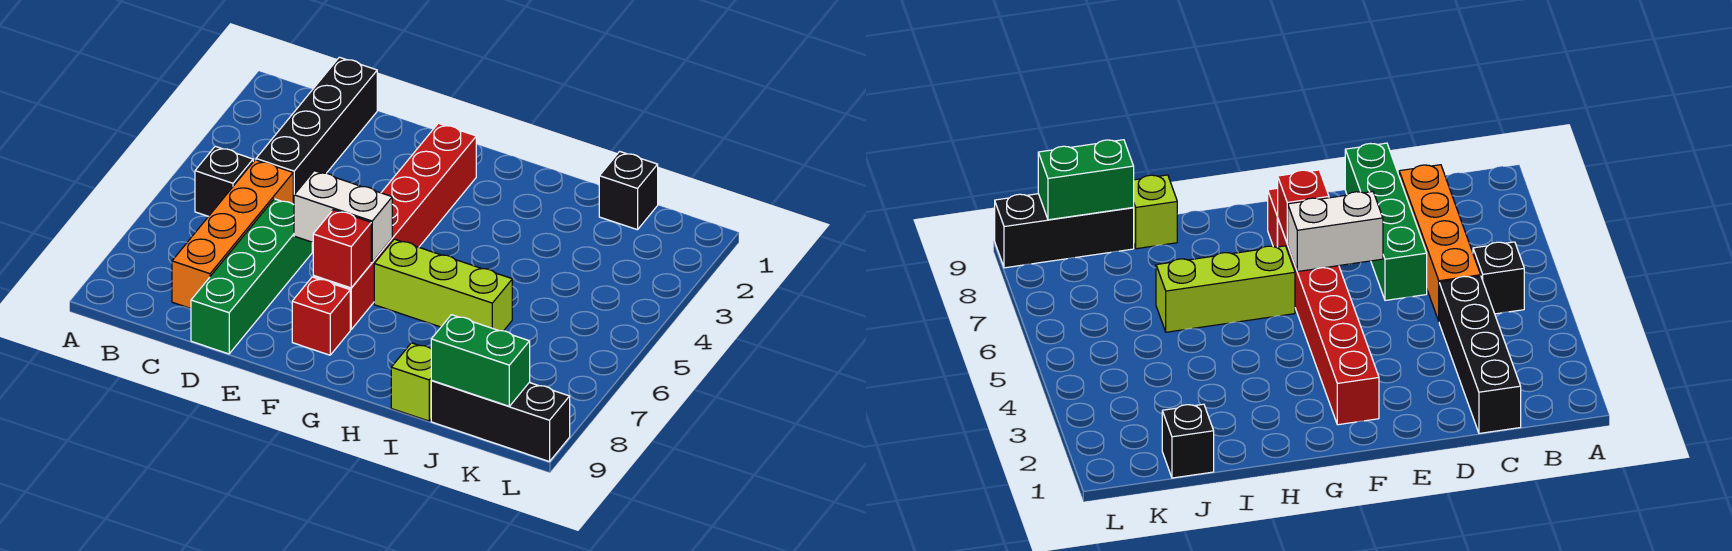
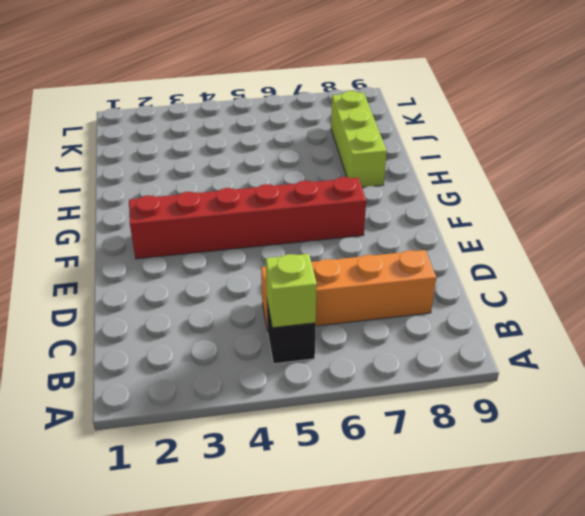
lime brick B5 level 2 -> lime brick I9 level 1
lime brick H8:J8 level 1 -> lime brick G6:I6 level 1
none -> black brick C1:C4 level 1
none -> green brick D6:D9 level 1
none -> red brick F8 level 1

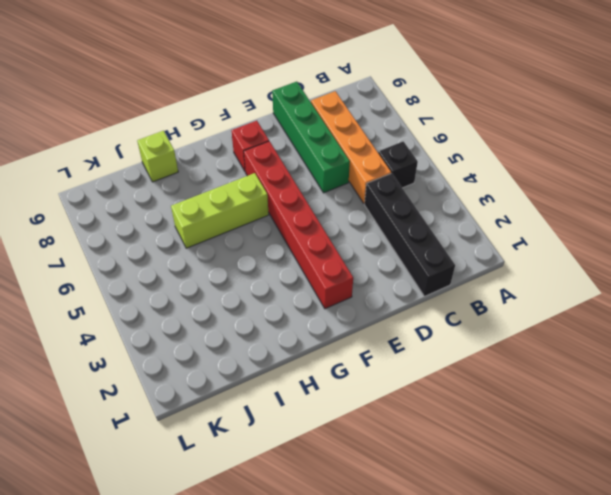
none -> black brick J1 level 1
none -> black brick J9:L9 level 1
none -> white brick E6:F6 level 2

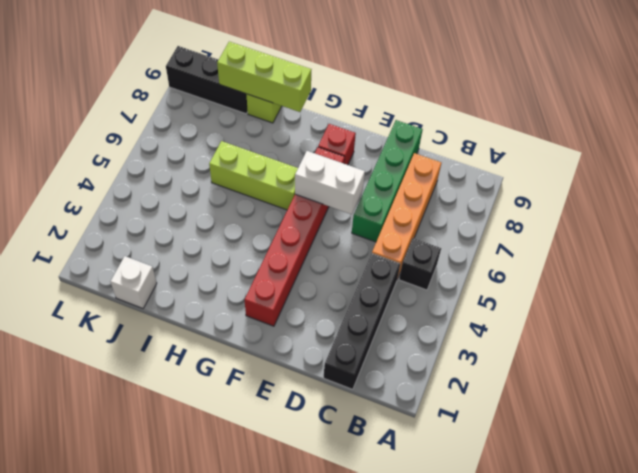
lime brick H9:J9 level 2 -> green brick J9:K9 level 2
white brick J1 level 1 -> black brick J1 level 1
none -> red brick F7 level 2

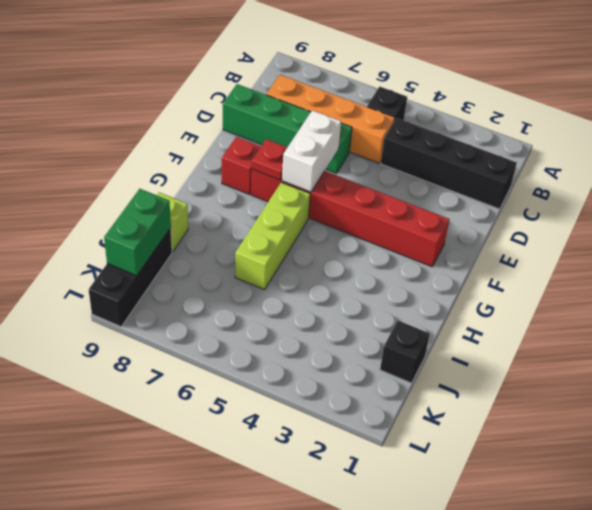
red plate F7 level 2 -> red brick F7 level 2

